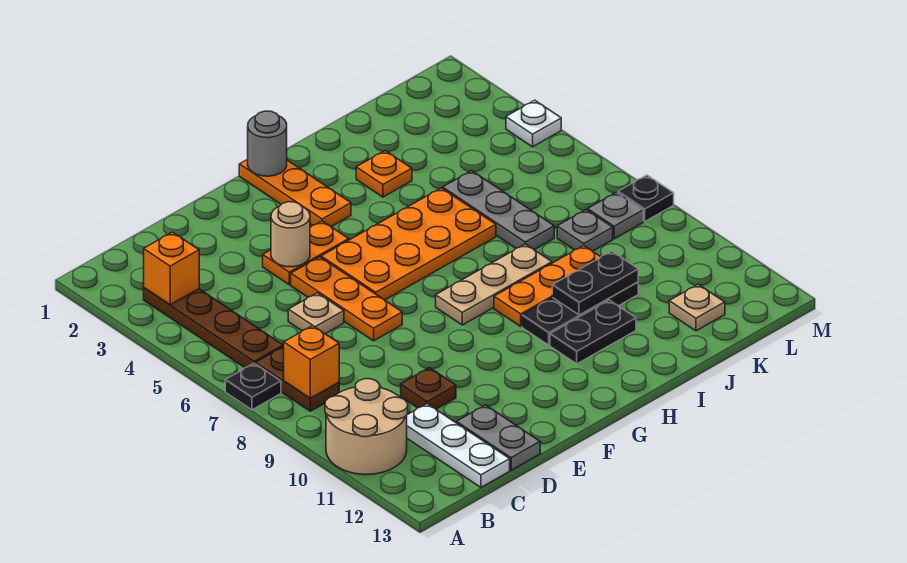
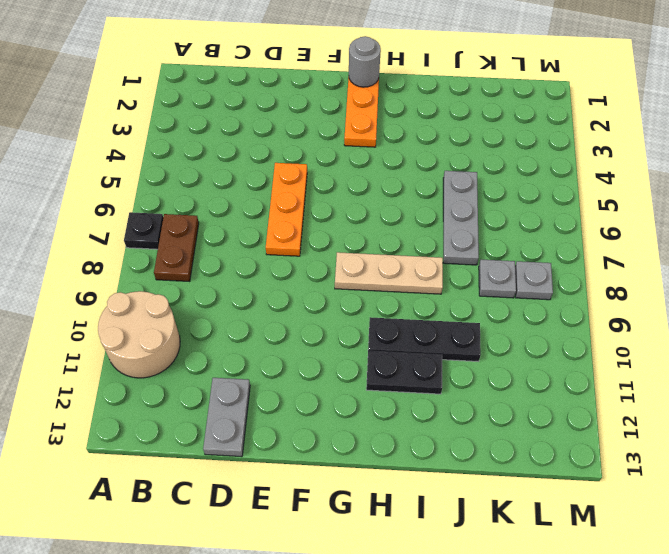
none -> brown plate B3:B6 level 1
none -> white plate C11:C13 level 1
none -> tan plate D6 level 1

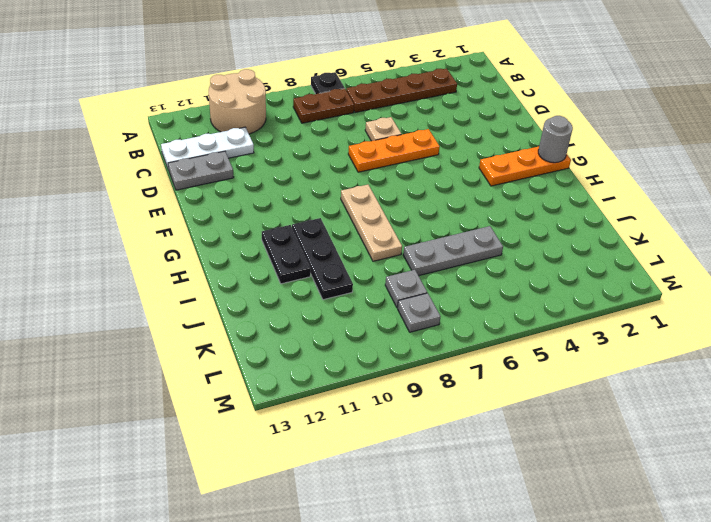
none -> brown plate D10 level 1
none -> orange plate E4:F4 level 1
none -> orange plate F5:I6 level 1

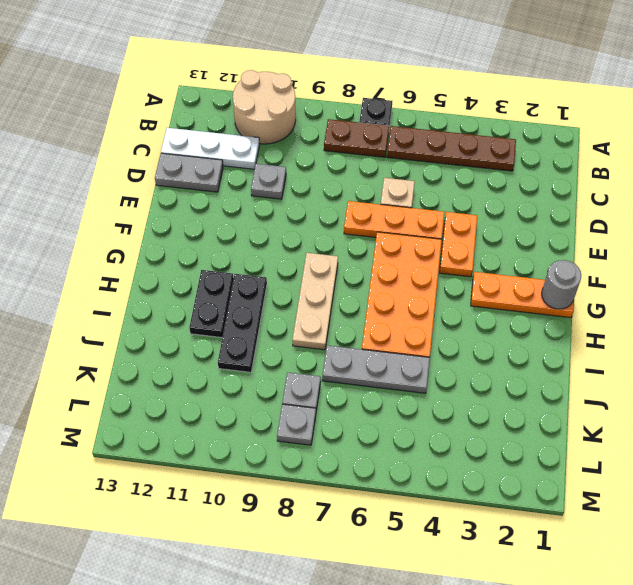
grey plate D10 level 1 -> brown plate D10 level 1
none -> orange plate H9:J9 level 1
none -> orange plate I3 level 1
none -> tan plate K12 level 1

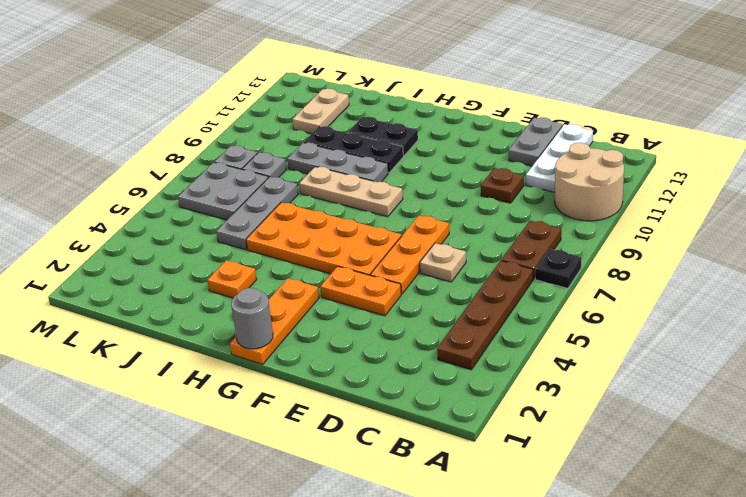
grey plate H9:J9 level 1 -> orange plate H9:J9 level 1
grey plate K6:L7 level 1 -> none
tan plate K11:K12 level 1 -> tan plate K12 level 1
none -> white plate M4 level 1
none -> black plate M8 level 1
none -> orange brick B3 level 2

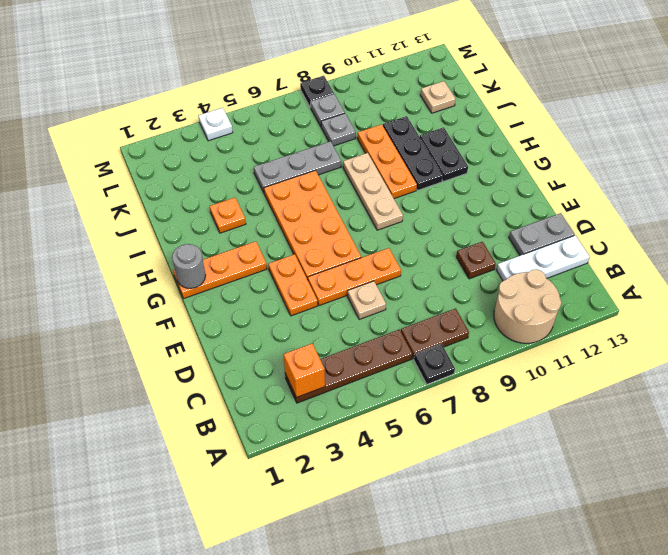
none -> orange brick B8 level 2
none -> tan round brick E4 level 2
none -> black plate I10:J10 level 2

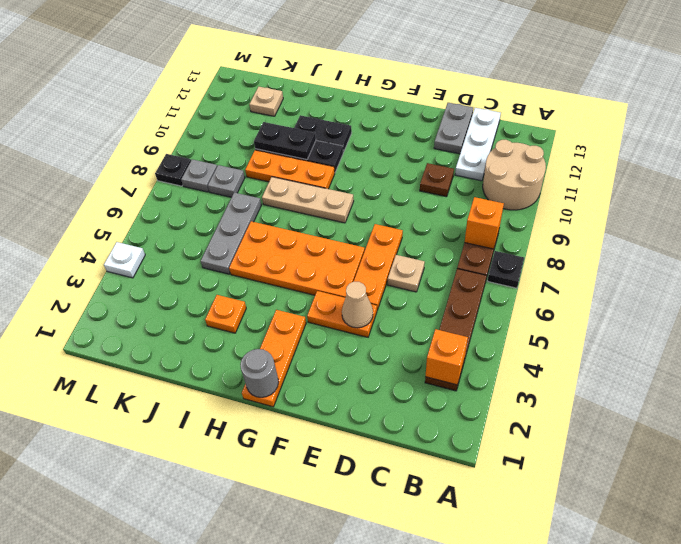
tan cone E4 level 2 -> tan round brick E4 level 2

